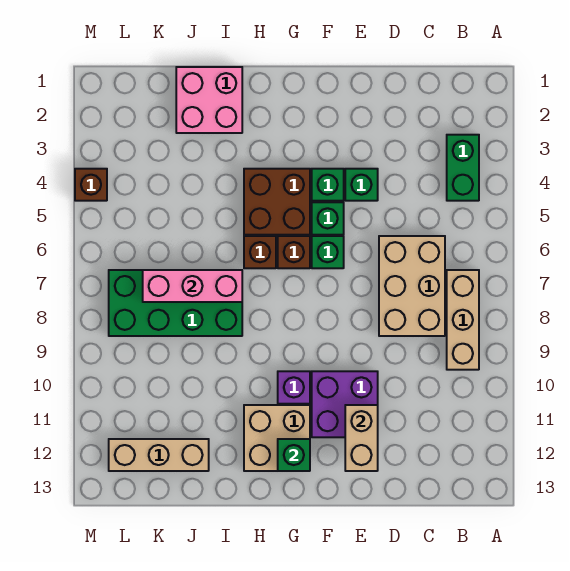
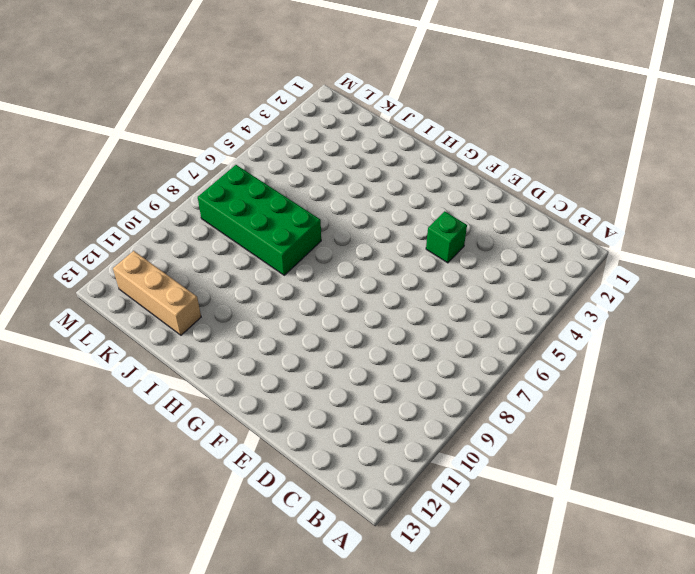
none -> green brick B3:B4 level 1
none -> tan brick B7:B9 level 1
none -> tan brick C6:D8 level 1

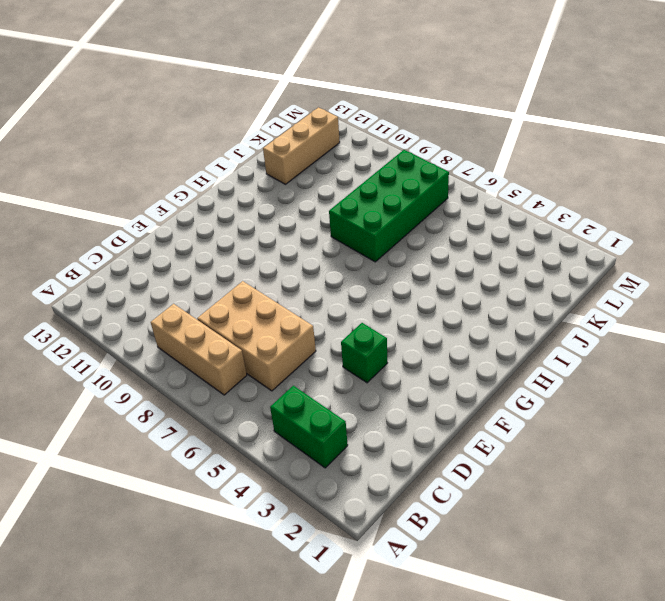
none -> purple brick E10:F11 level 1
none -> green brick F4 level 1
none -> green brick F5 level 1

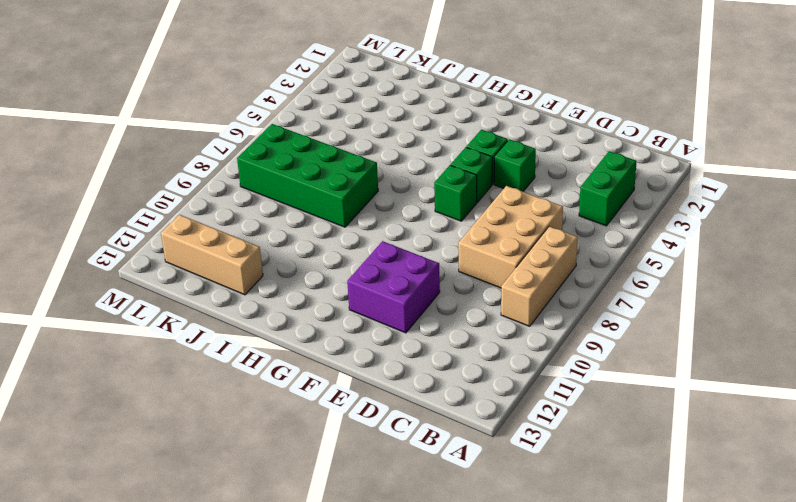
none -> brown brick G4:H5 level 1
none -> brown brick G6 level 1
none -> purple brick G10 level 1

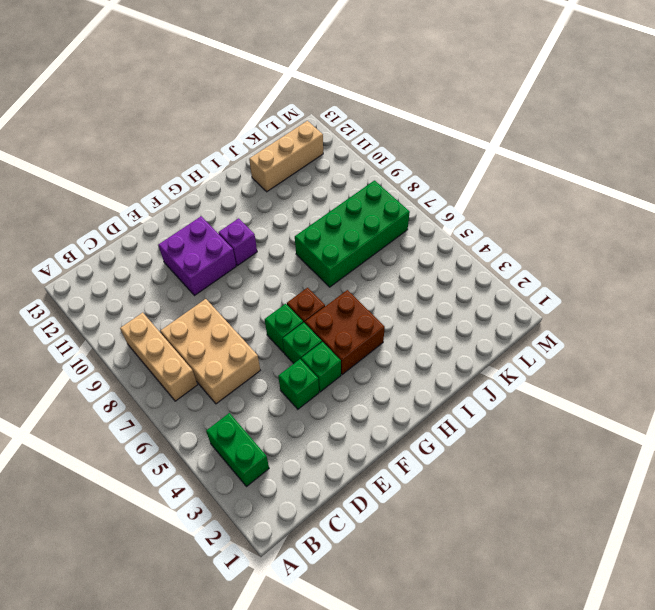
none -> tan brick G11:H12 level 1
none -> brown brick H6 level 1
none -> pink brick I1:J2 level 1

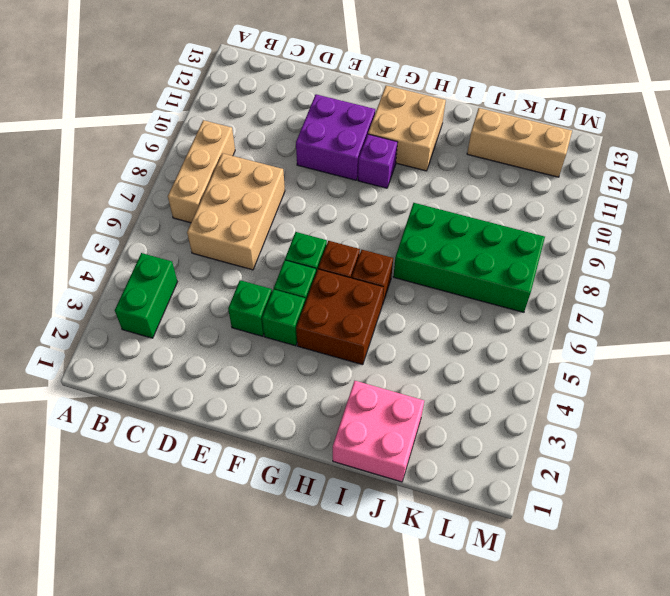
none -> brown brick M4 level 1
none -> tan brick E11:E12 level 2
none -> green brick G12 level 2

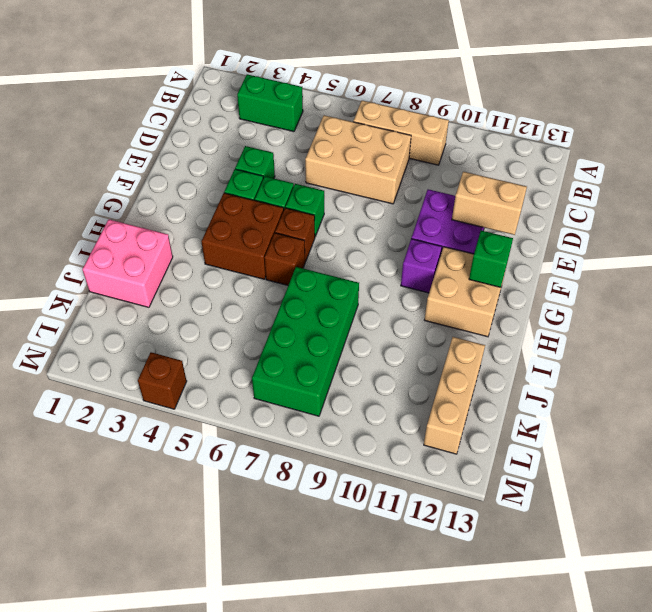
none -> pink brick I7:K7 level 2

